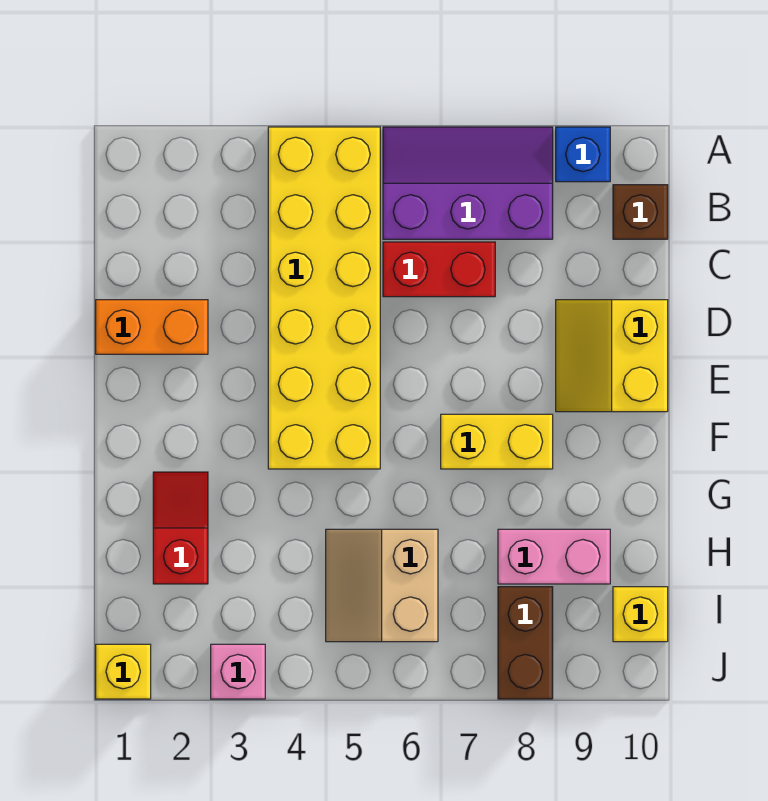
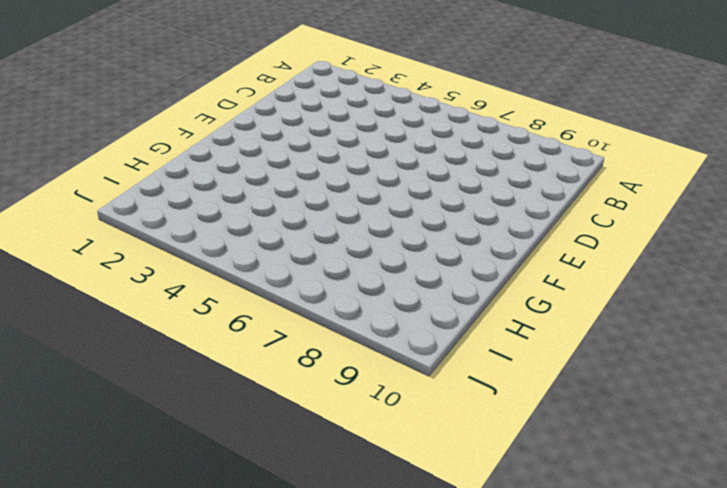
none -> yellow brick A4:F5 level 1
none -> purple slope A6:B8 level 1 top B
none -> blue brick A9 level 1

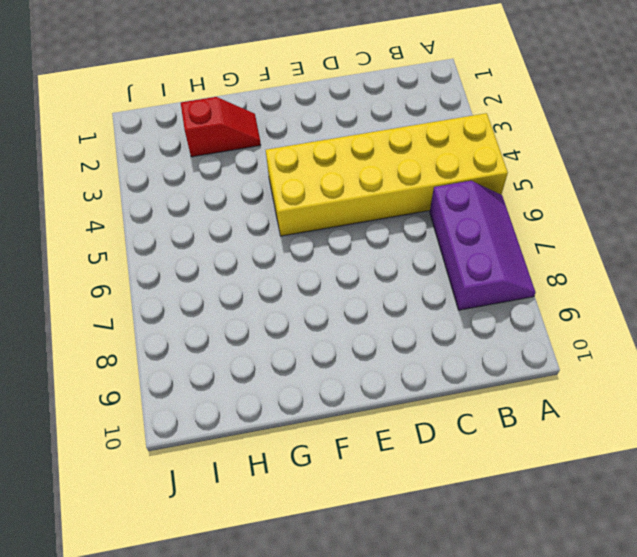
none -> blue brick A9 level 1
none -> brown brick B10 level 1
none -> red brick C6:C7 level 1

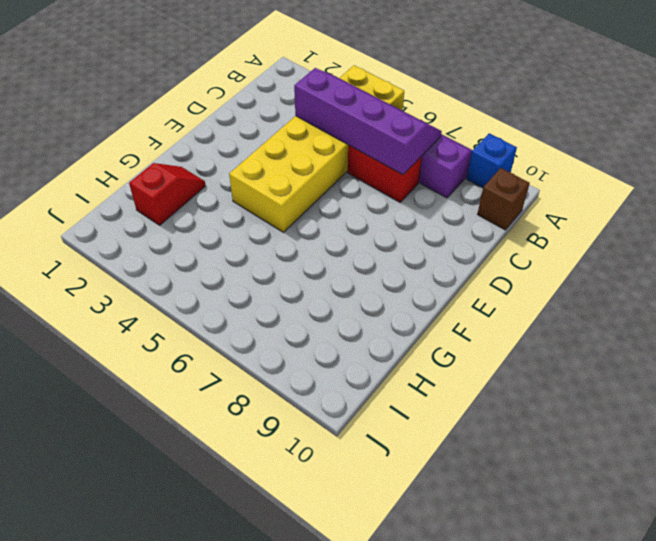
purple slope B4:C7 level 2 top C -> none
none -> orange brick D1:D2 level 1
none -> yellow slope D9:E10 level 1 top 10
none -> yellow brick F7:F8 level 1

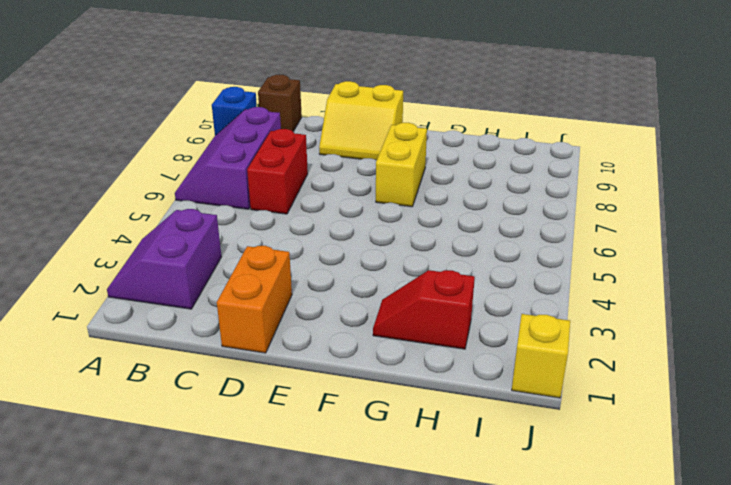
purple slope A2:B3 level 1 top B -> none
none -> yellow brick A4:F5 level 1
none -> tan slope H5:I6 level 1 top 6
none -> pink brick H8:H9 level 1

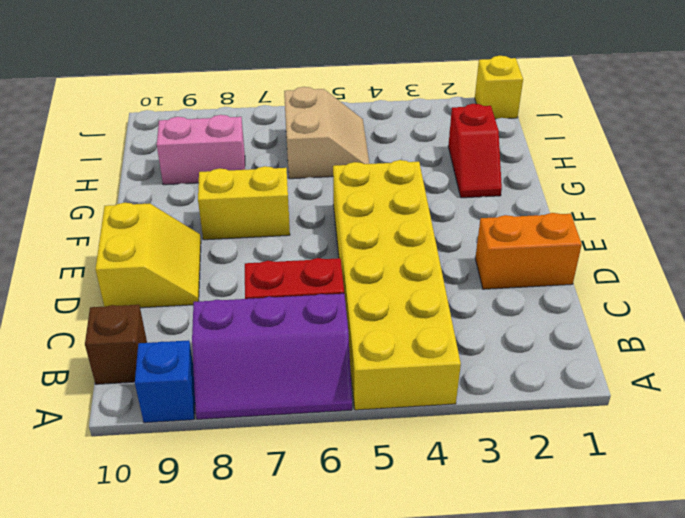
none -> brown brick I8:J8 level 1
none -> yellow brick I10 level 1
none -> pink brick J3 level 1

